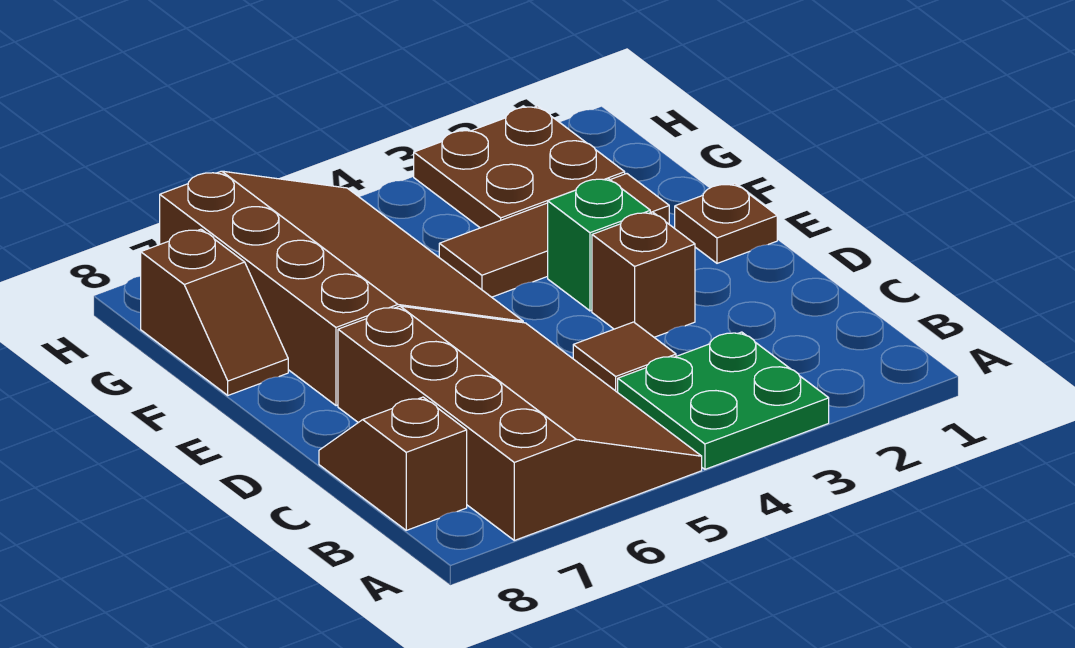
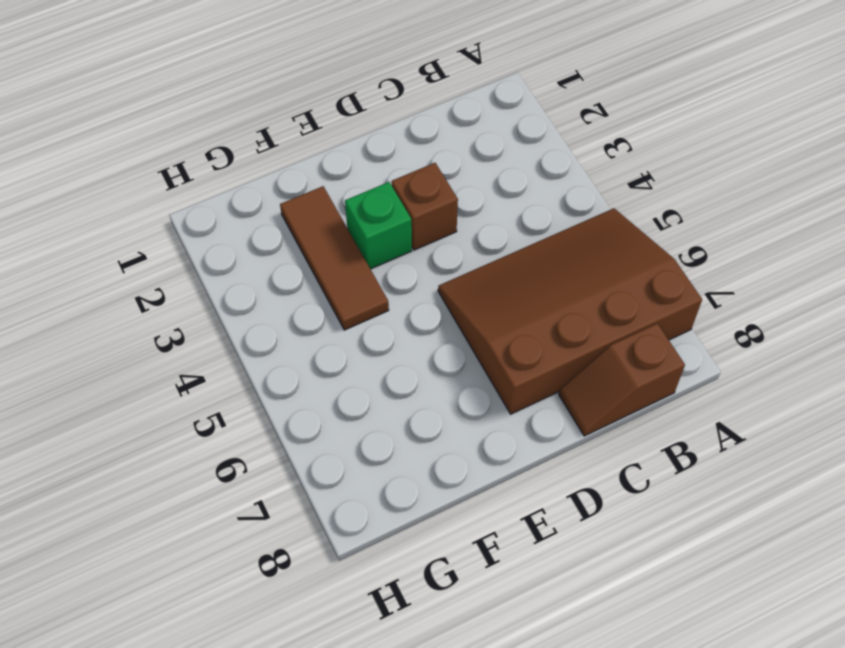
none -> green plate A3:B4 level 1
none -> brown tile C4 level 1

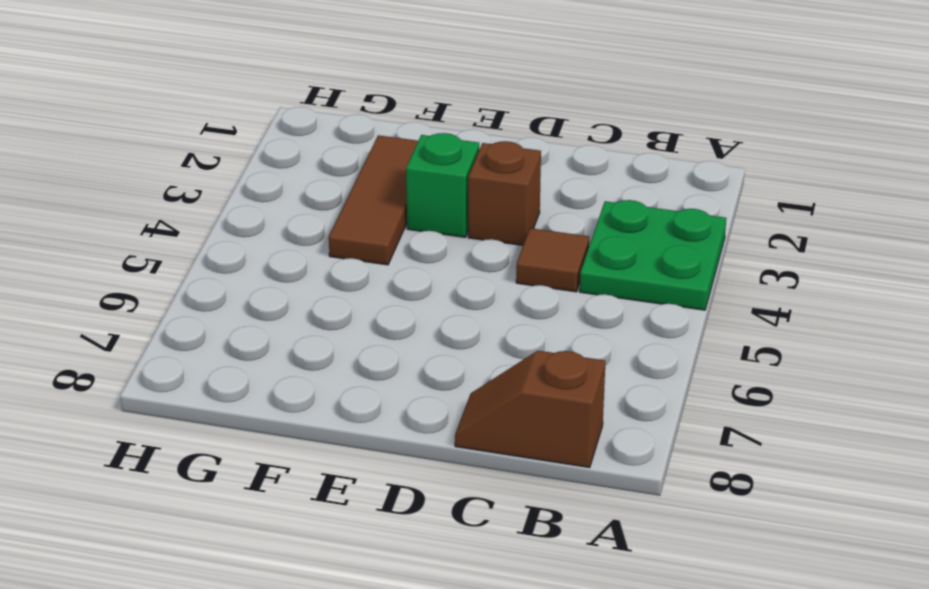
none -> brown slope A5:D7 level 1 top 7
none -> brown plate E1 level 1

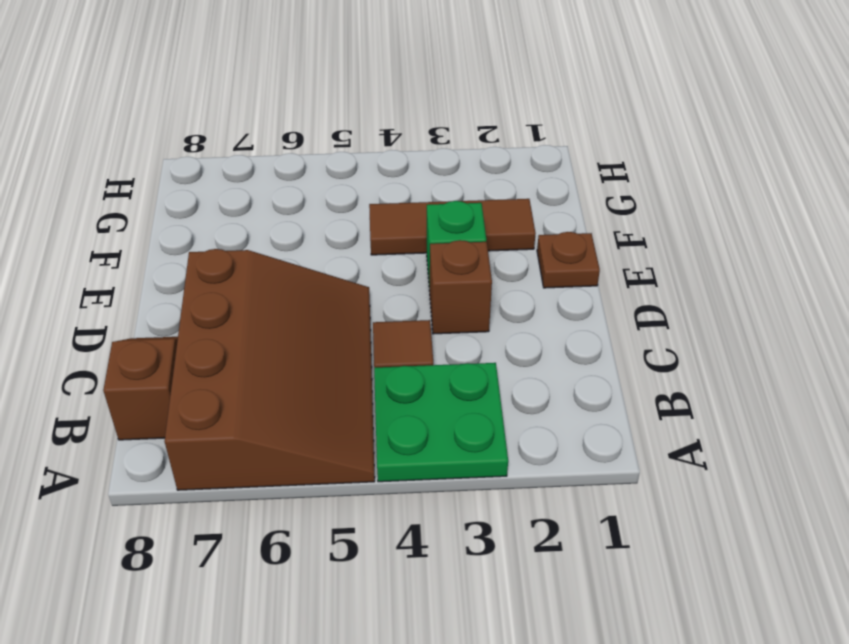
none -> brown slope E5:H7 level 1 top 7
none -> brown slope F8:G8 level 1 top G

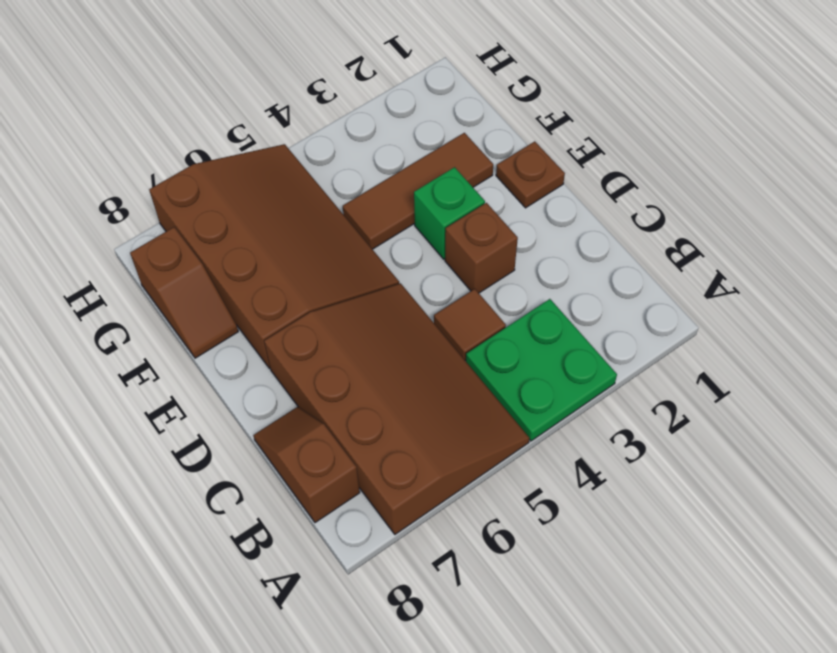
none -> brown plate G2:H3 level 1

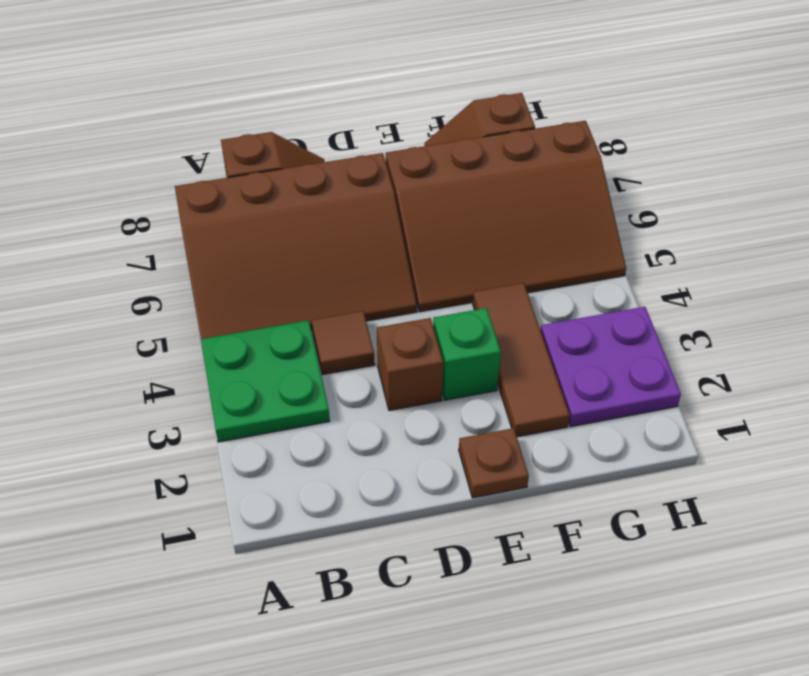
purple plate G2:H3 level 1 -> brown plate G2:H3 level 1

